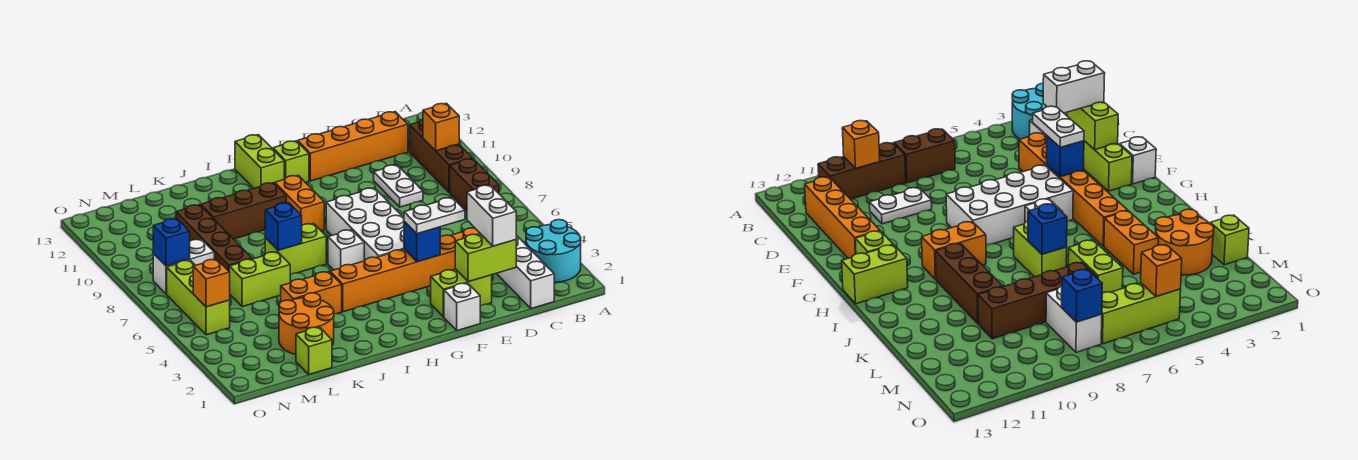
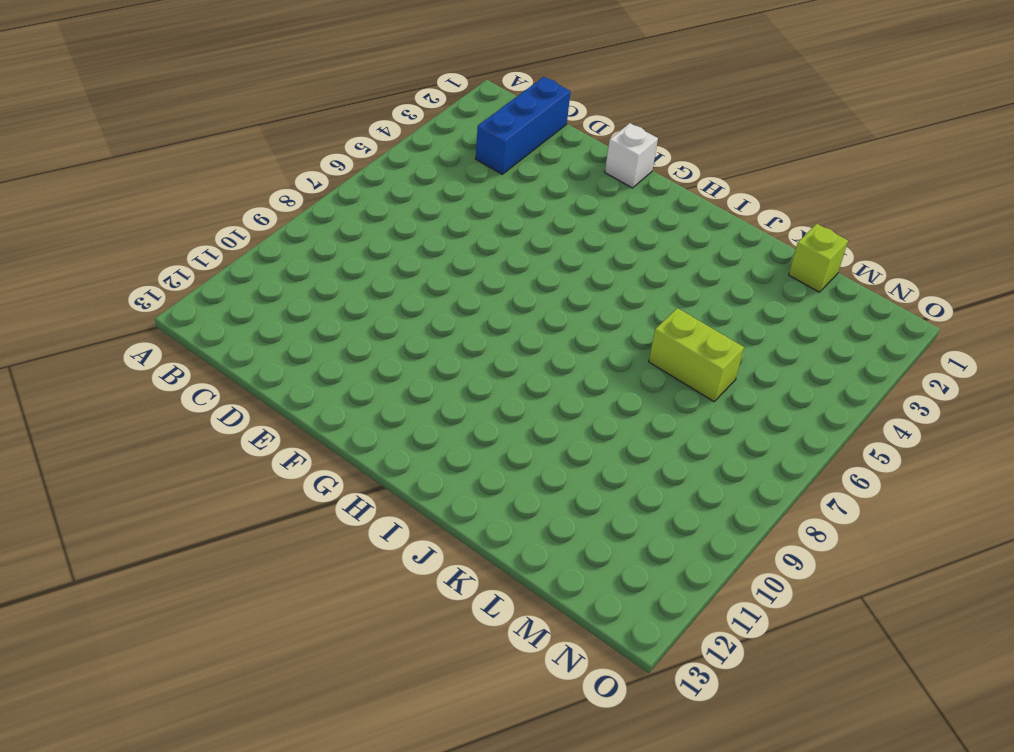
blue brick C1:C3 level 1 -> white brick C1:C3 level 1
none -> cyan round brick A2:B3 level 1
none -> brown brick B7:B8 level 1
none -> brown brick B9:B11 level 1
none -> orange brick C12:F12 level 1

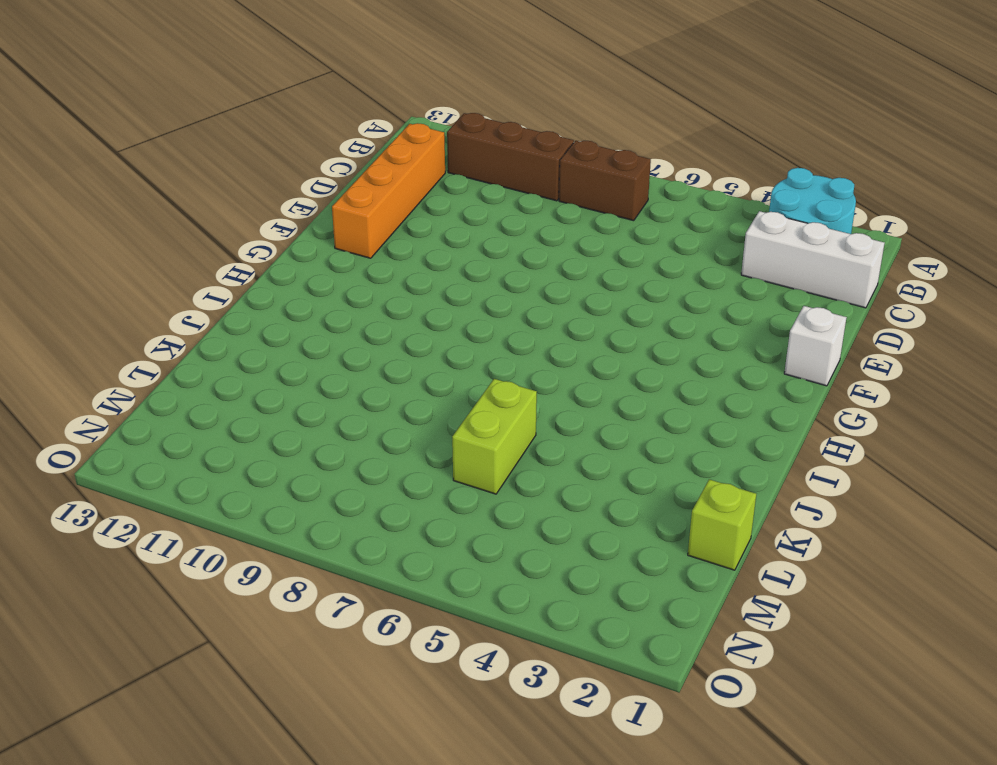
none -> orange brick D4:I4 level 1
none -> white plate D9:D10 level 1
none -> lime brick E2:F2 level 1
none -> white brick F5:G8 level 1

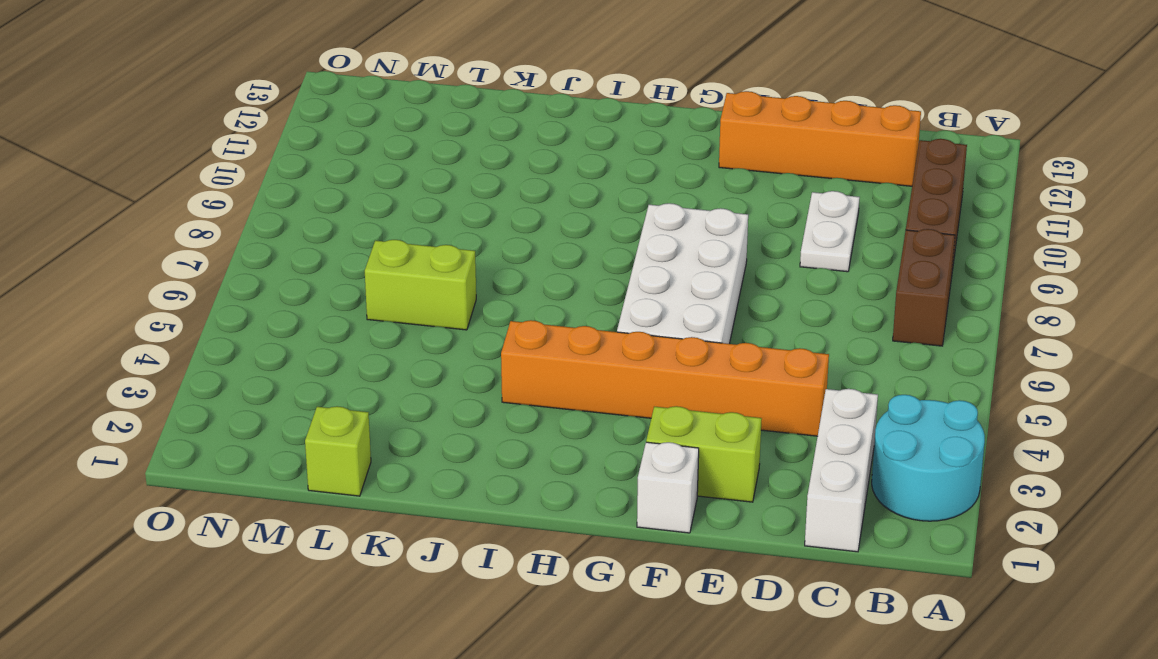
none -> lime brick G12 level 1
none -> white brick H6 level 1
none -> orange brick H9:H10 level 1
none -> lime brick H12:H13 level 1

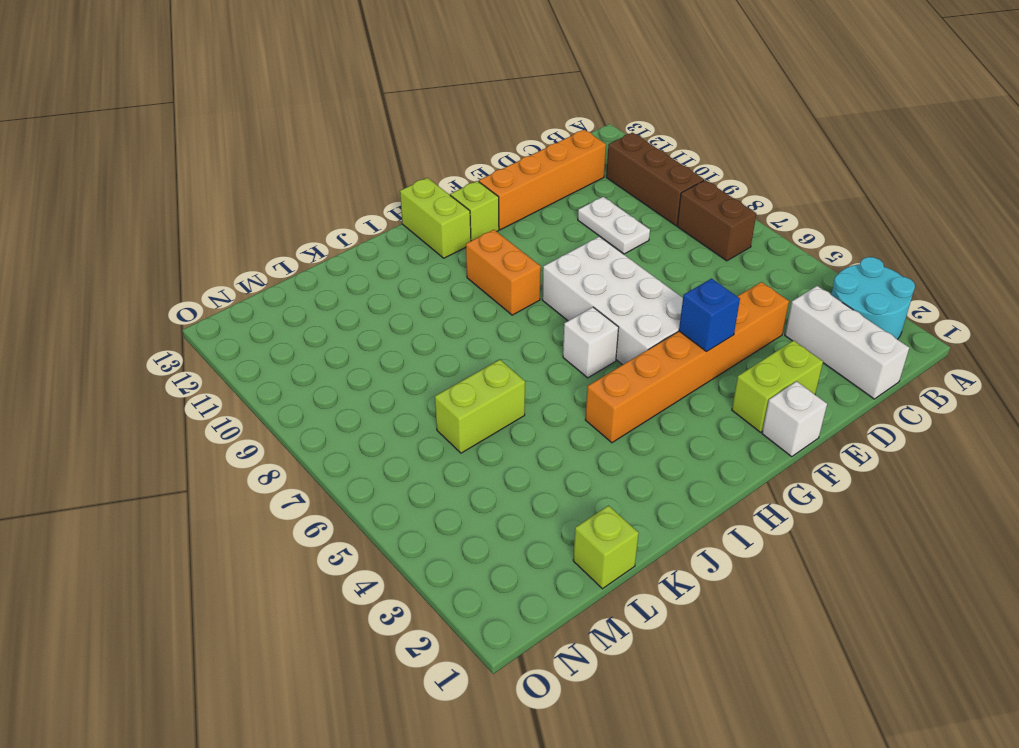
none -> lime brick I7:J7 level 1
none -> brown brick I10:K10 level 1
none -> orange brick J4:K4 level 1
none -> orange round brick K2:L3 level 1

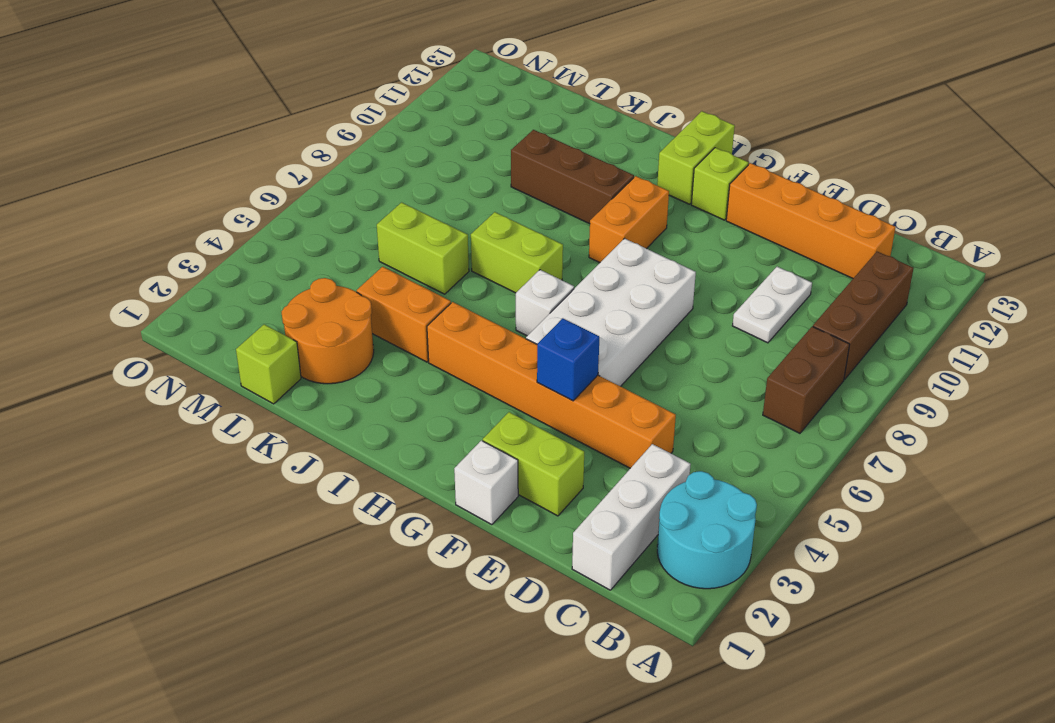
none -> brown brick L7:L10 level 1
none -> white brick M8:N8 level 1
none -> lime brick N5:N7 level 1
none -> orange brick B10 level 2

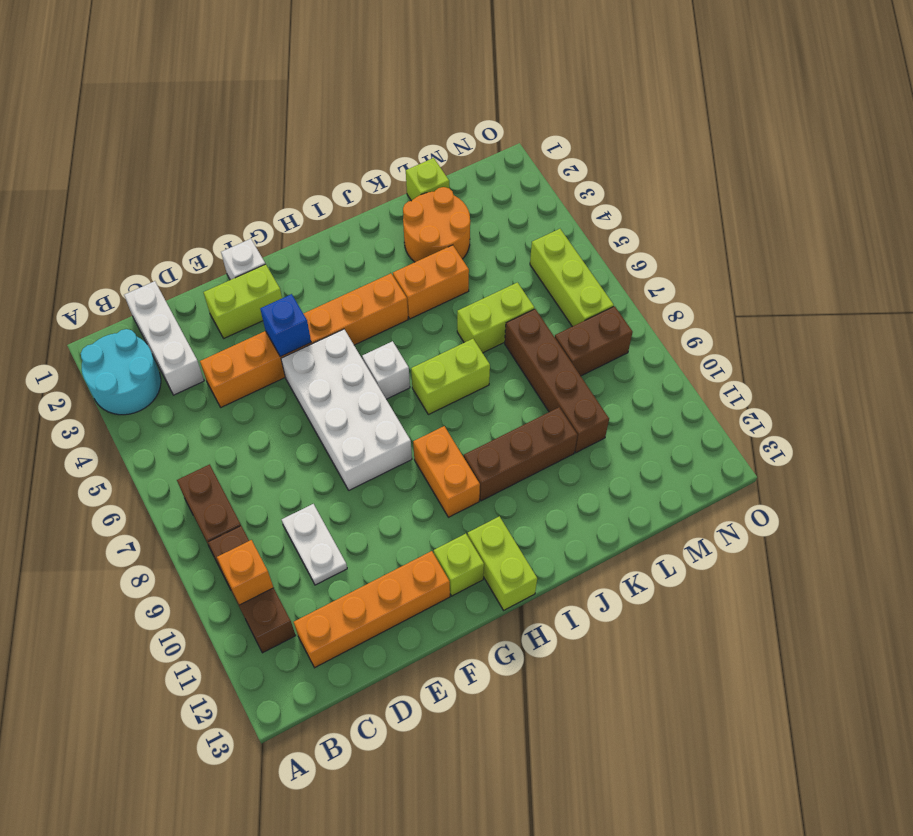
brown brick M8:N8 level 1 -> white brick M8:N8 level 1
none -> lime brick D2:E2 level 2
none -> blue brick J7 level 2
none -> orange brick N5 level 2
none -> blue brick N8 level 2

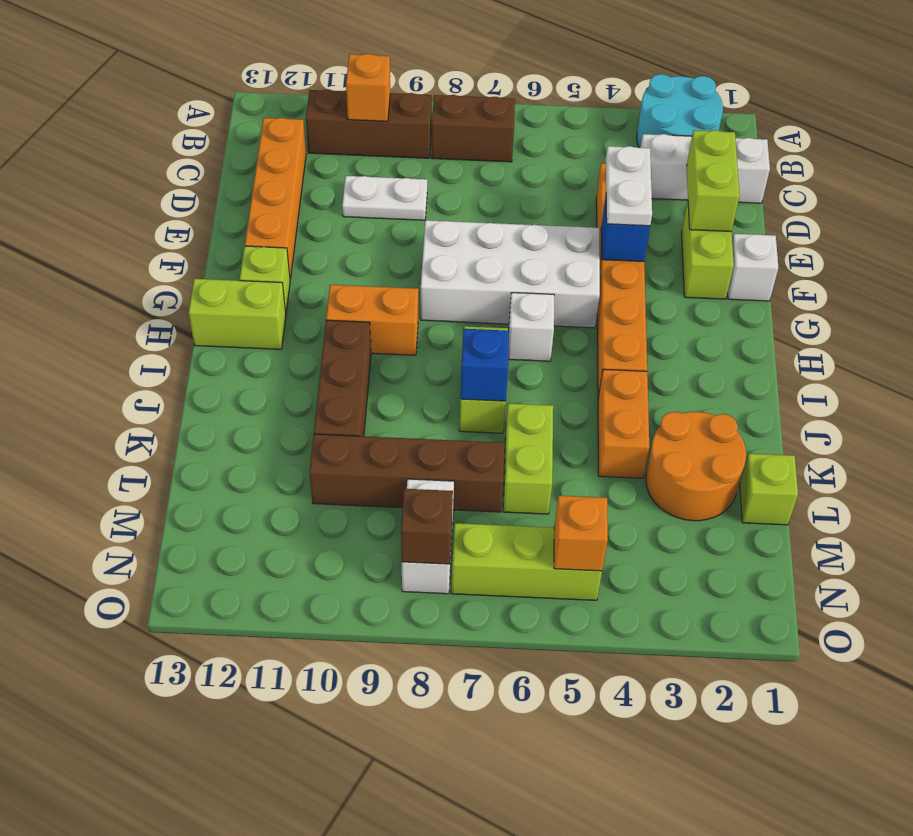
brown brick N8 level 2 -> blue brick N8 level 2
none -> white brick D2:D3 level 3

